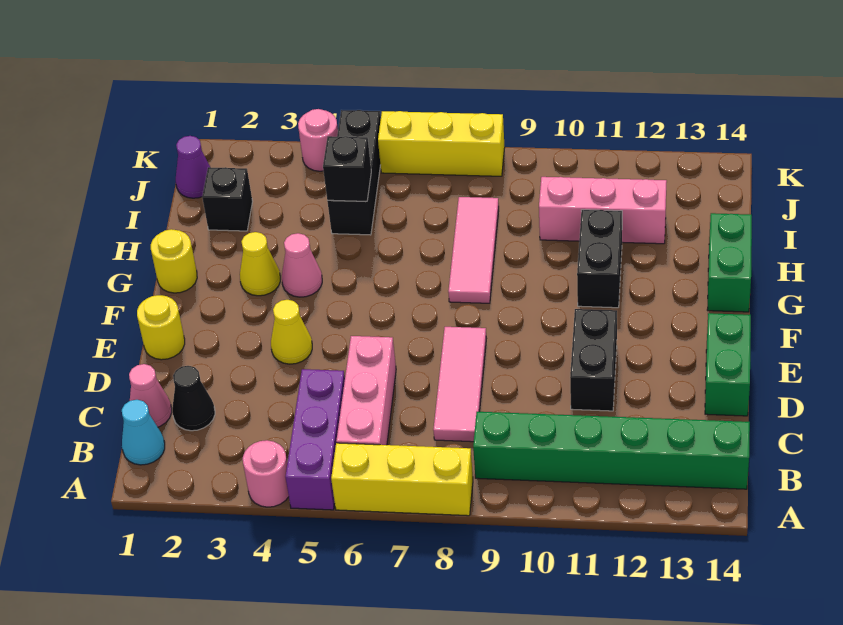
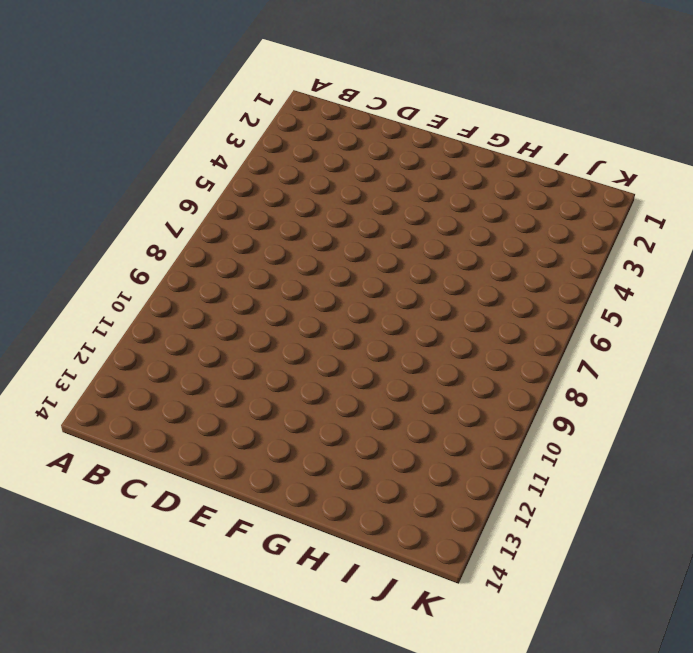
none -> pink round brick A4 level 1
none -> purple brick A5:C5 level 1
none -> yellow brick A6:A8 level 1

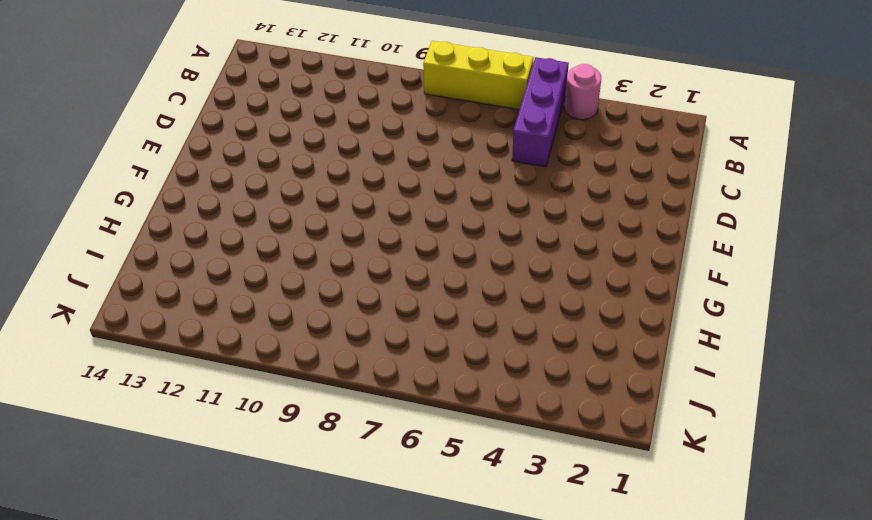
none -> cyan cone B1 level 1
none -> pink brick B6:D6 level 1
none -> green brick B9:B14 level 1

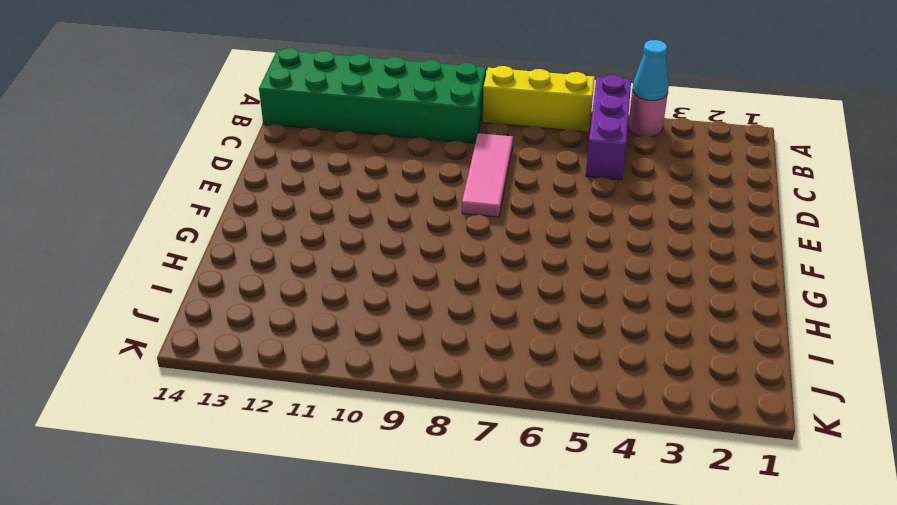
cyan cone A4 level 2 -> cyan cone B1 level 1
green brick A9:B14 level 1 -> green brick B9:B14 level 1
none -> pink brick B6:D6 level 1
none -> pink cone C1 level 1
none -> black cone C2 level 1

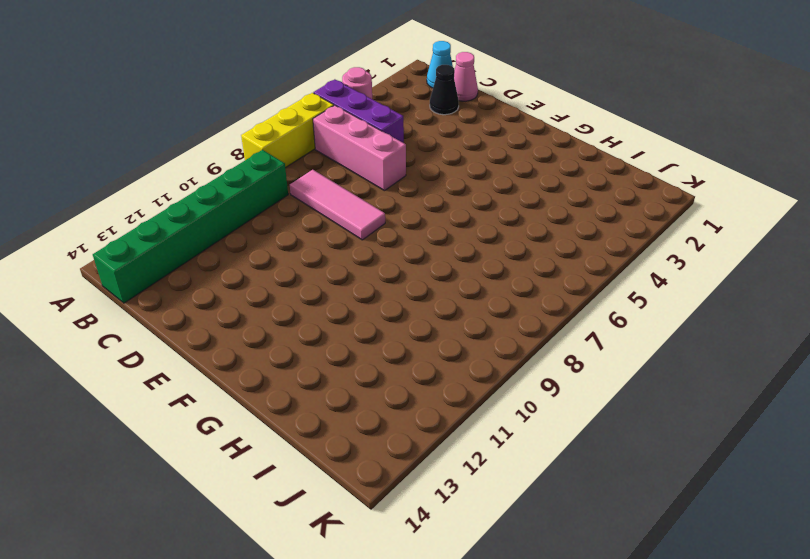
none -> black brick D11:E11 level 1
none -> green brick D14:E14 level 1
none -> yellow round brick E1 level 1

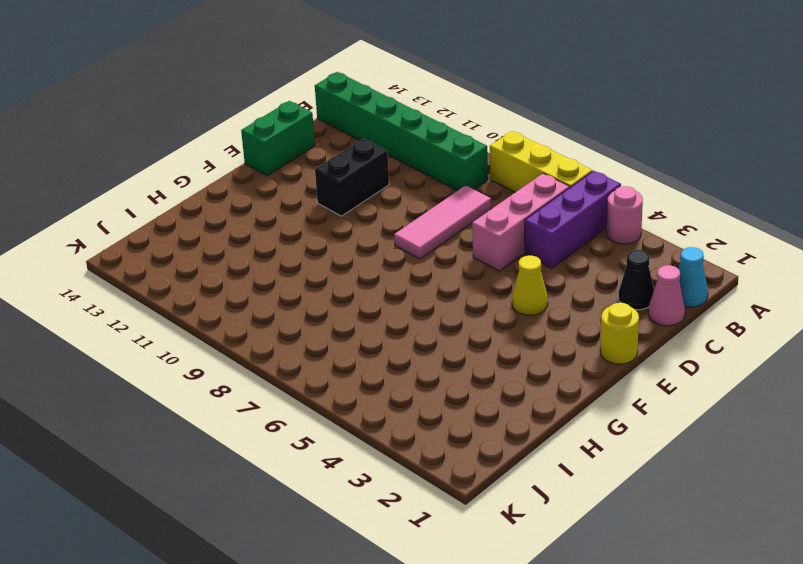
none -> yellow round brick G1 level 1
none -> yellow cone G3 level 1
none -> pink cone G4 level 1

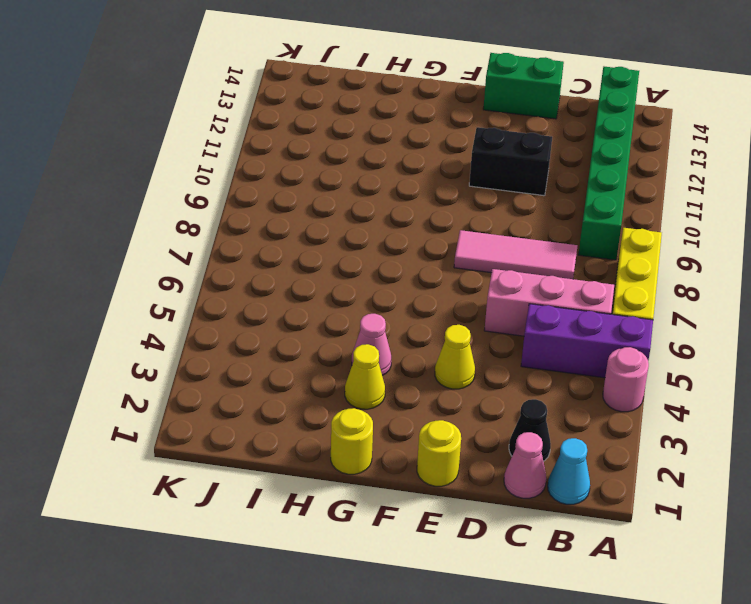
none -> pink tile G8:I8 level 1
none -> black brick G11:H11 level 1
none -> green brick G14:H14 level 1

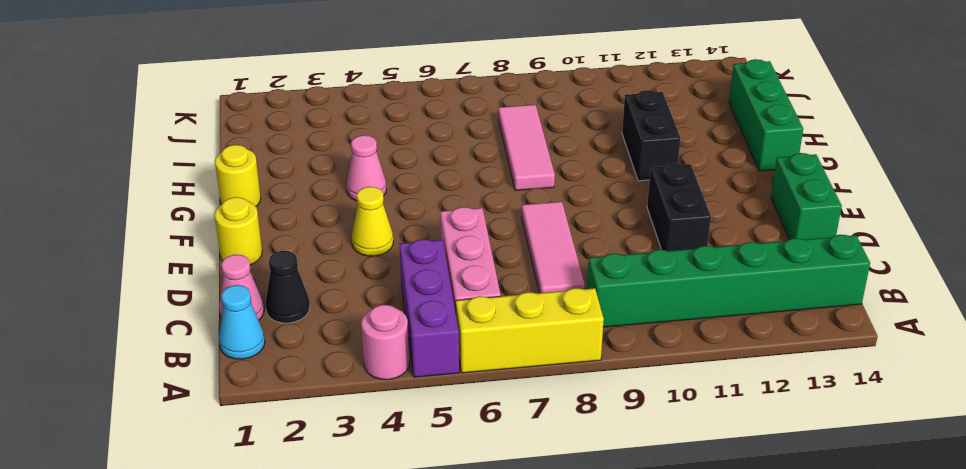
green brick G14:I14 level 1 -> green brick G14:H14 level 1
none -> yellow cone G3 level 1
none -> black brick I2 level 1
none -> black brick I5:K5 level 1

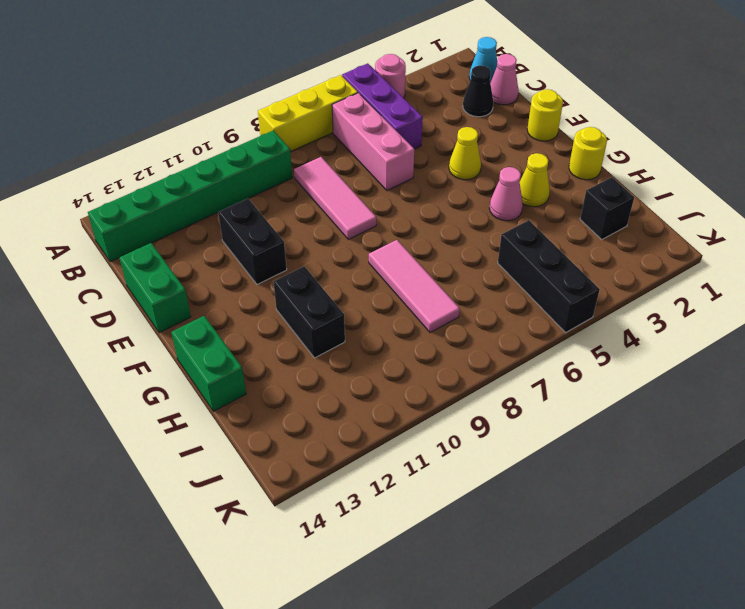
none -> pink brick I10:I12 level 1
none -> purple cone J1 level 1
none -> pink round brick K4 level 1

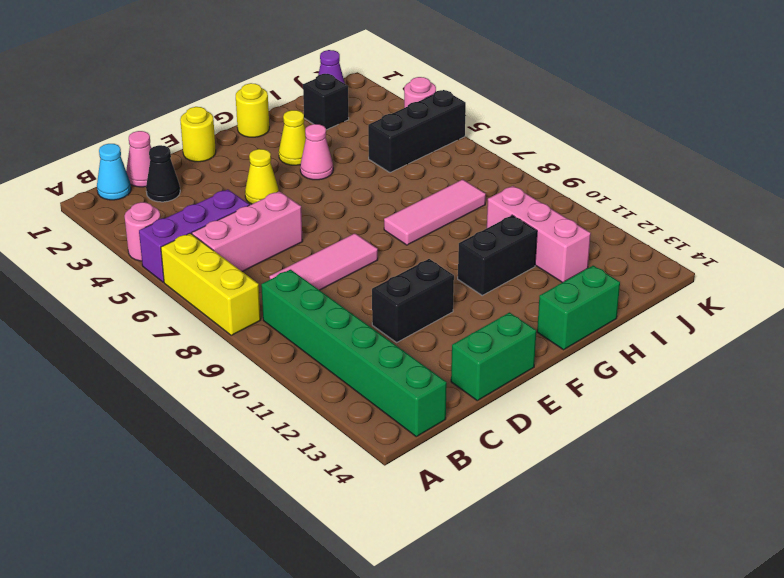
none -> yellow brick K6:K8 level 1
none -> black brick I5 level 2

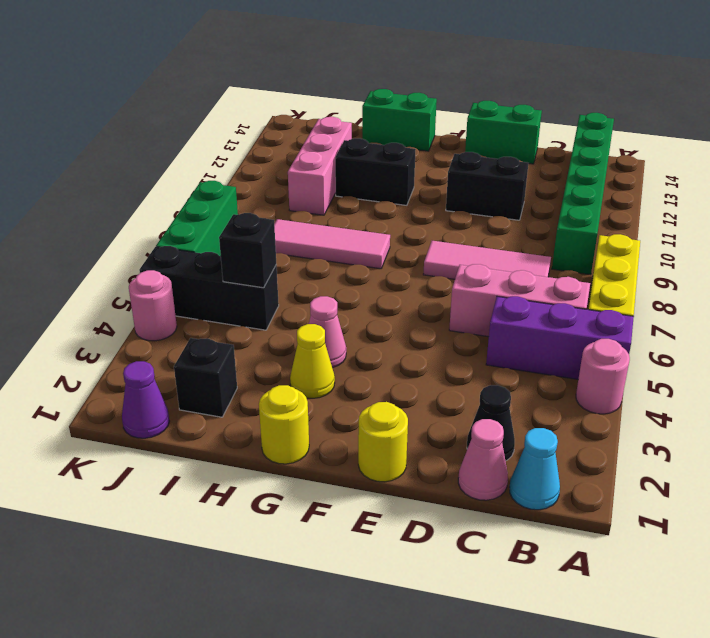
green brick K6:K8 level 1 -> yellow brick K6:K8 level 1
none -> yellow cone E4 level 1

